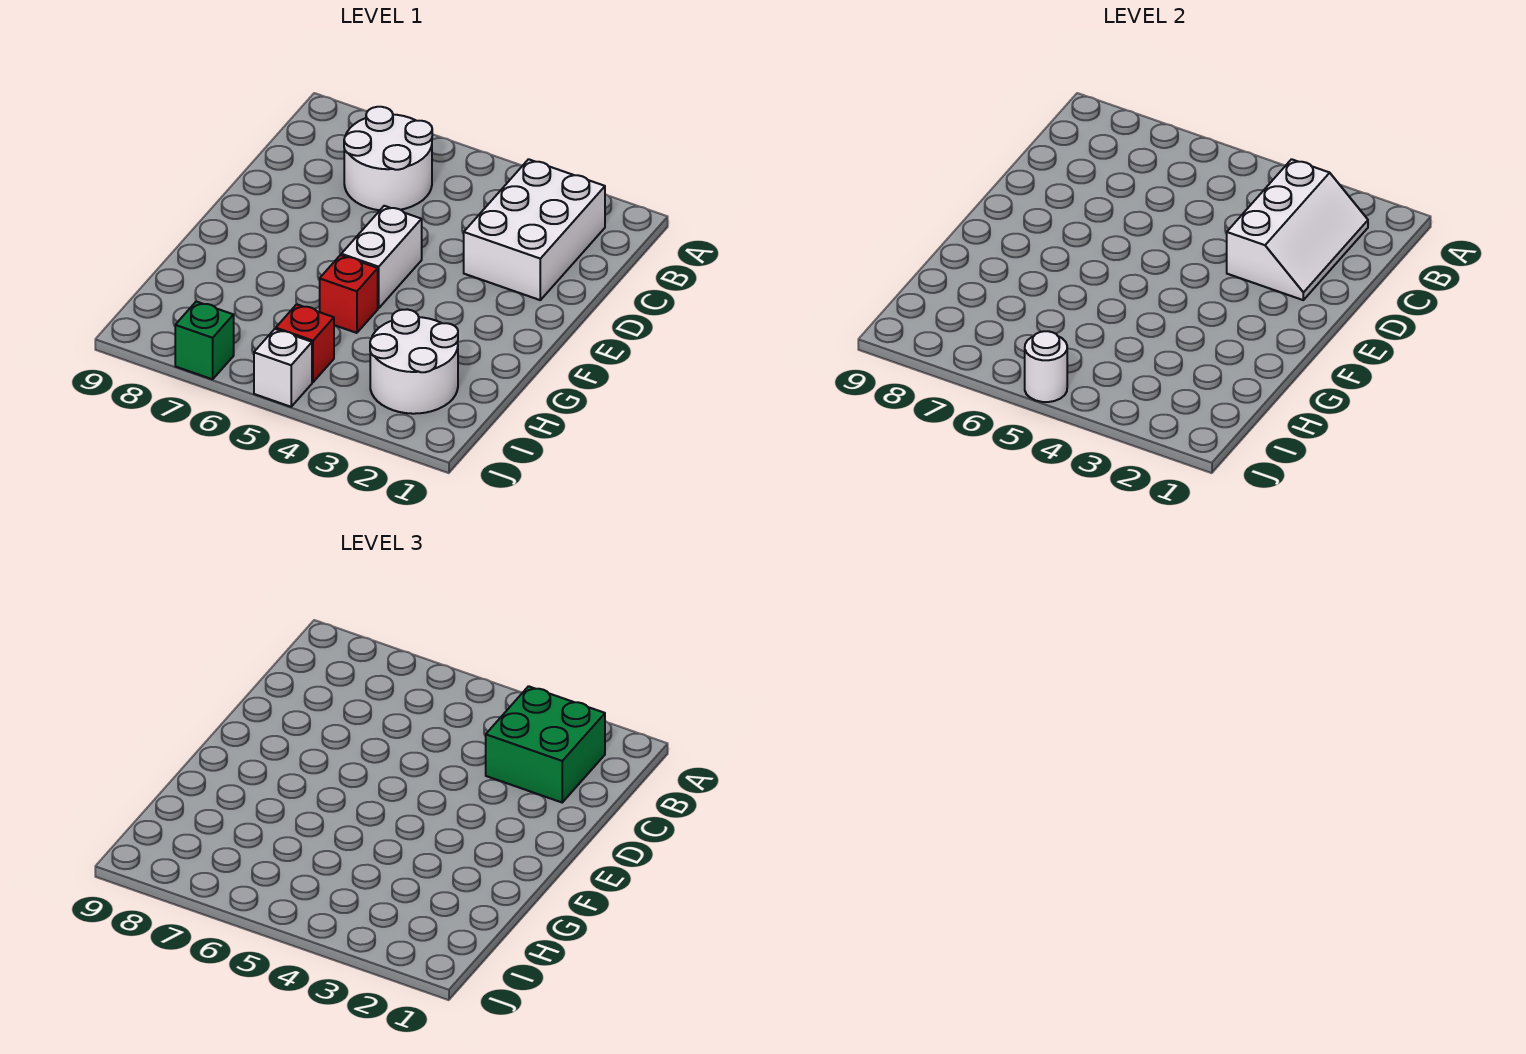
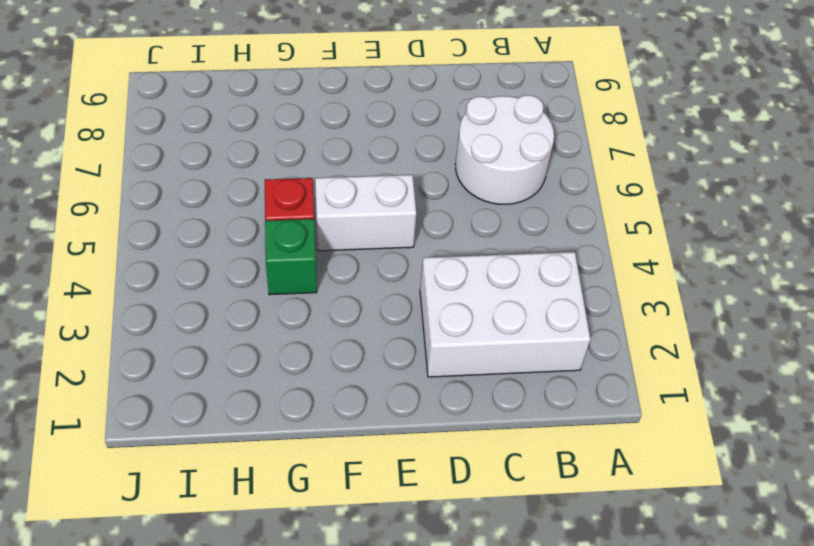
green brick G4 level 1 -> green brick J7 level 1
none -> white round brick H2:I3 level 1
none -> red brick I5 level 1

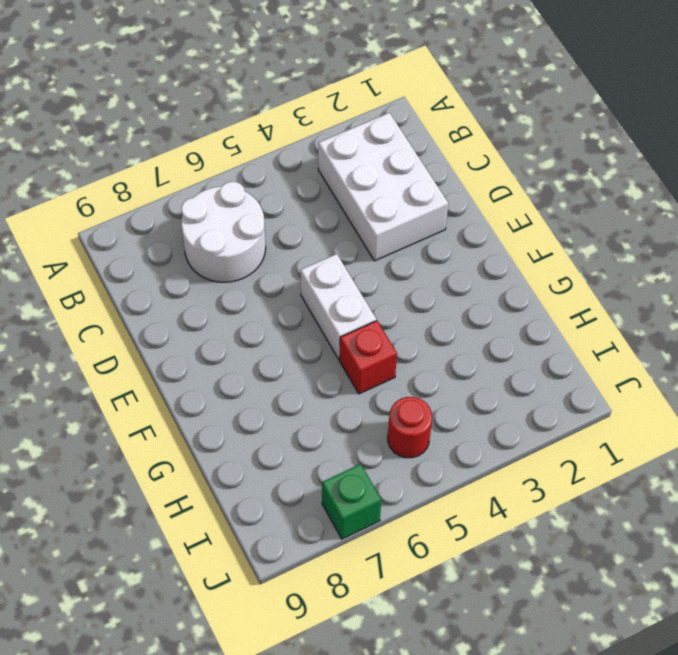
red round brick I5 level 1 -> red brick I5 level 1
none -> white round brick H2:I3 level 1
none -> white brick J5 level 1

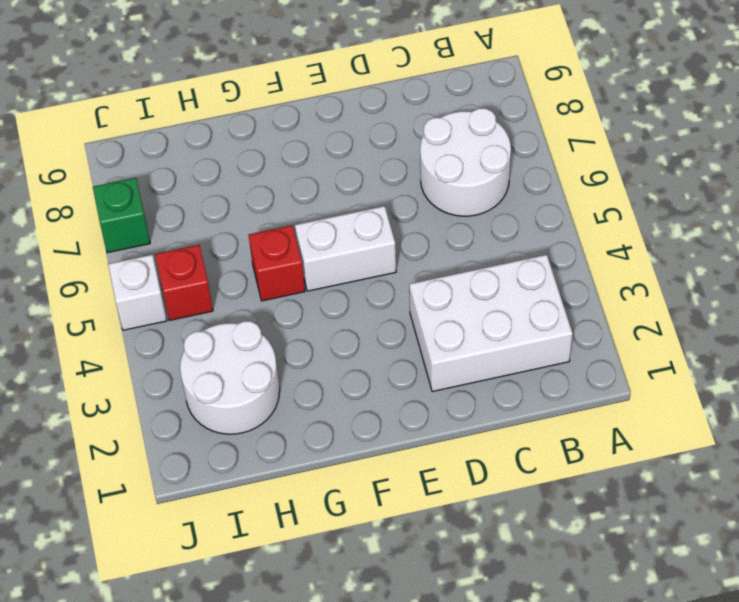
none -> white slope B2:D3 level 2 top 3
none -> white round brick J5 level 2

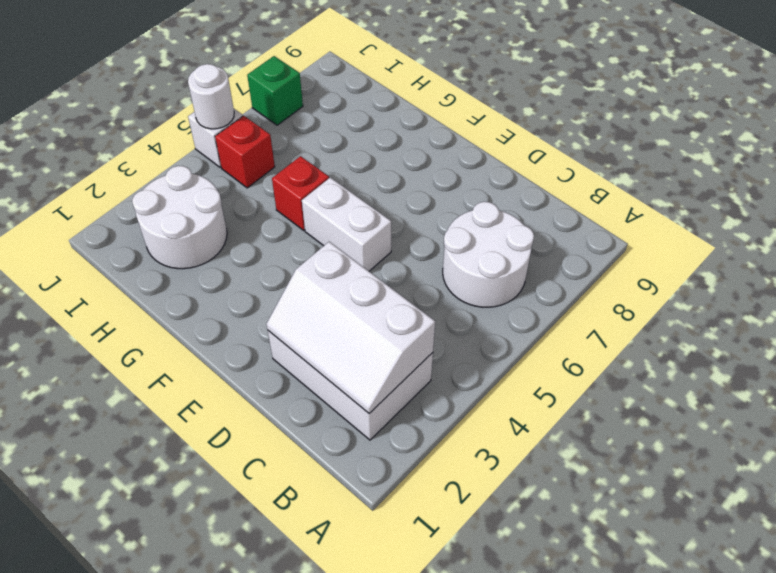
none -> green brick B2:C3 level 3

